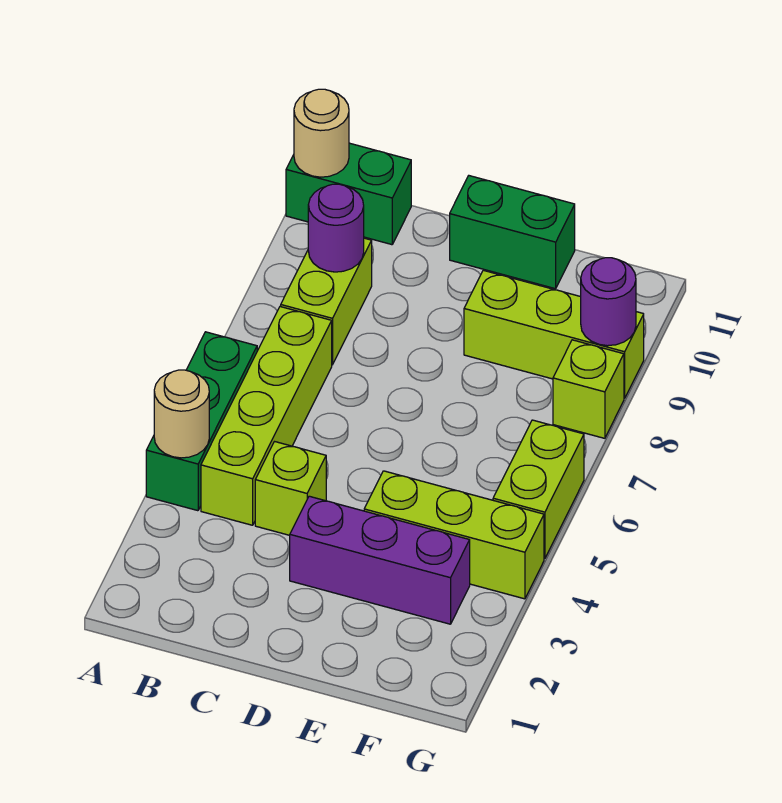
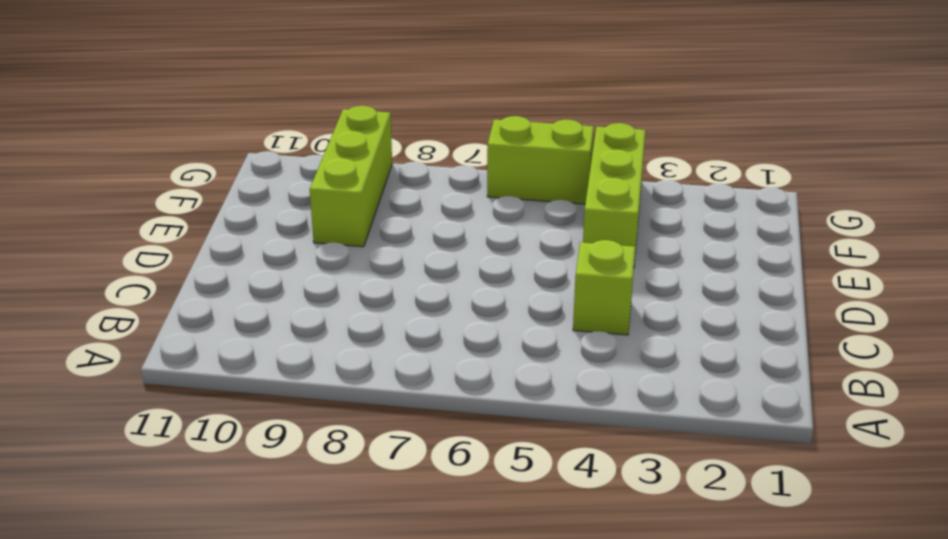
none -> green brick A4:A6 level 1
none -> green brick A11:B11 level 1
none -> lime brick B4:B7 level 1

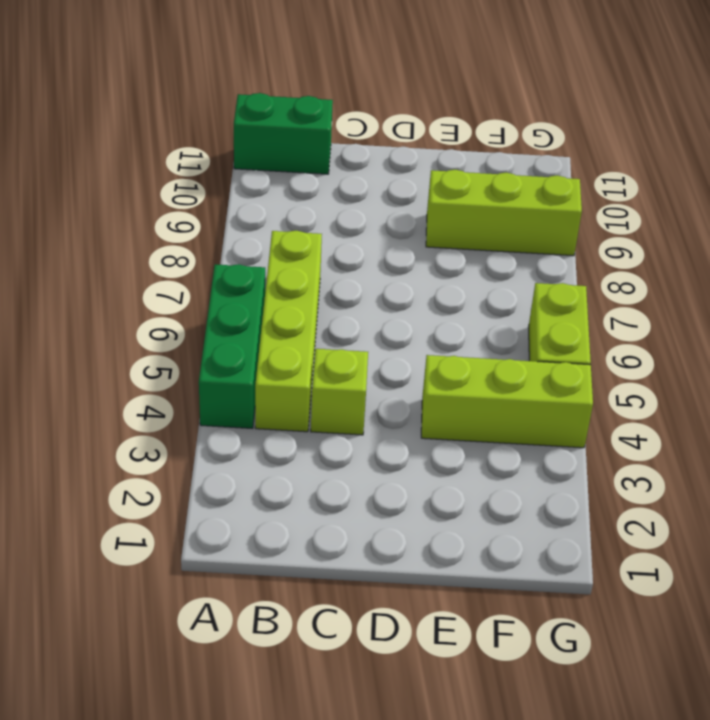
none -> lime brick B8:B9 level 1
none -> purple brick D3:F3 level 1
none -> green brick D11:E11 level 1

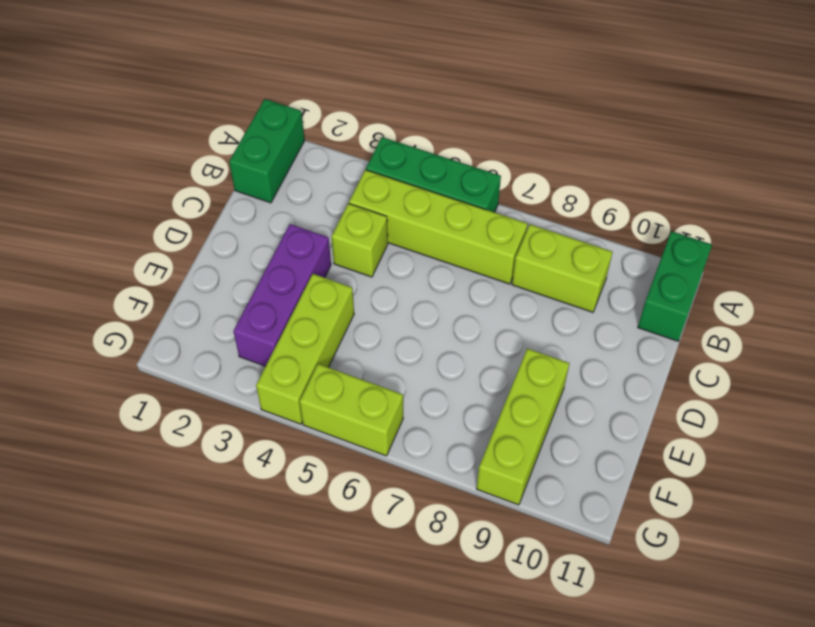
green brick A1:B1 level 1 -> green brick D11:E11 level 1
none -> lime brick G8 level 1
none -> tan round brick A4 level 2
none -> tan round brick A11 level 2

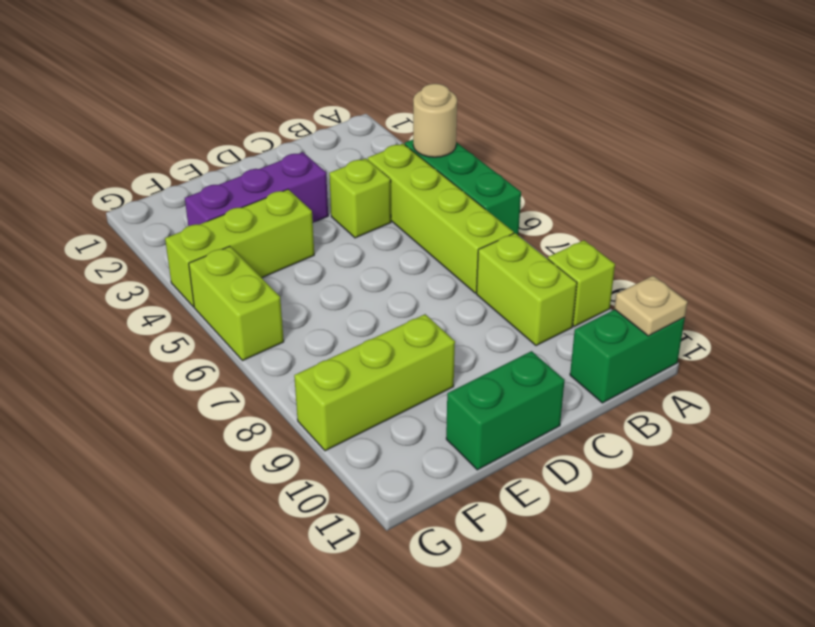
lime brick A9 level 1 -> lime brick G8 level 1
tan plate A11 level 2 -> tan round brick A11 level 2
none -> purple round brick B9 level 2
none -> purple round brick G9 level 2

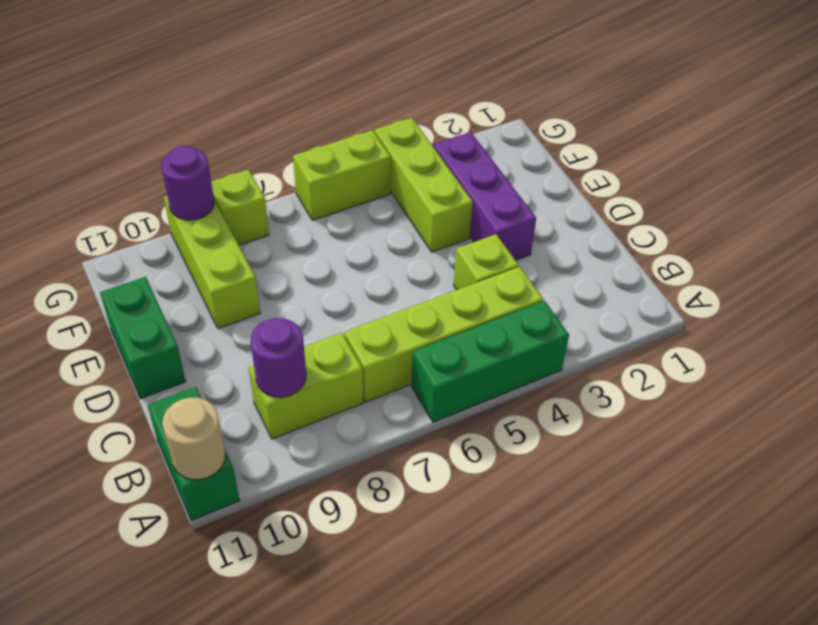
none -> tan round brick A4 level 2

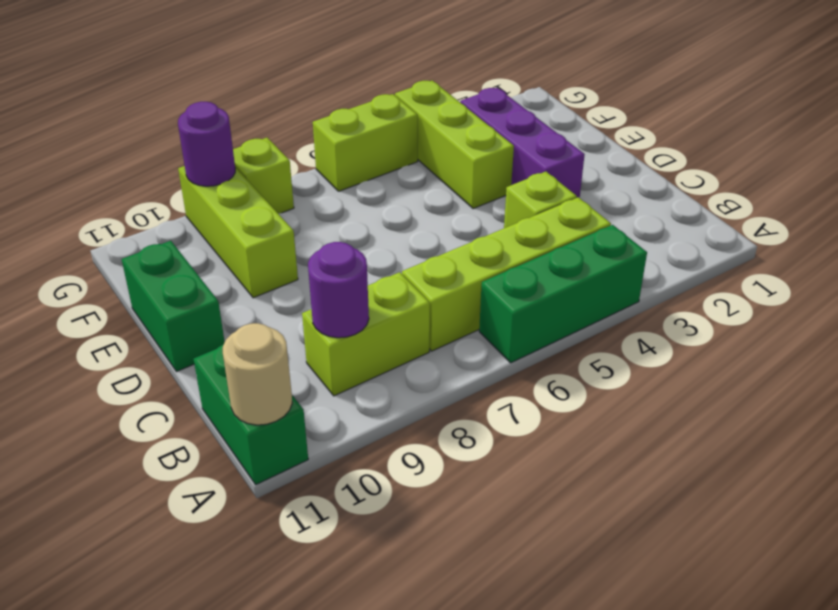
none -> tan round brick A4 level 2

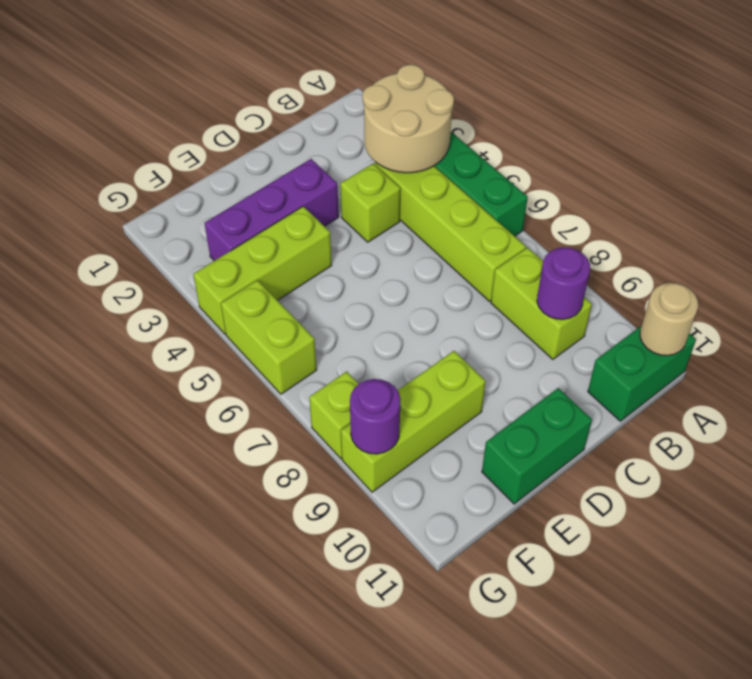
tan round brick A3:B4 level 2 -> tan round brick A4 level 2

